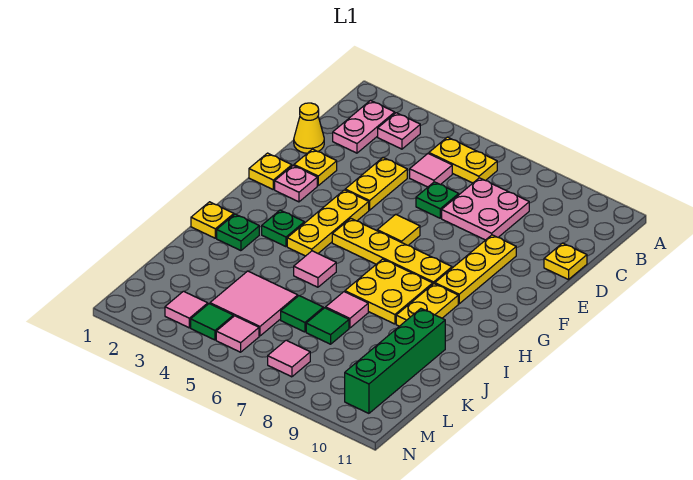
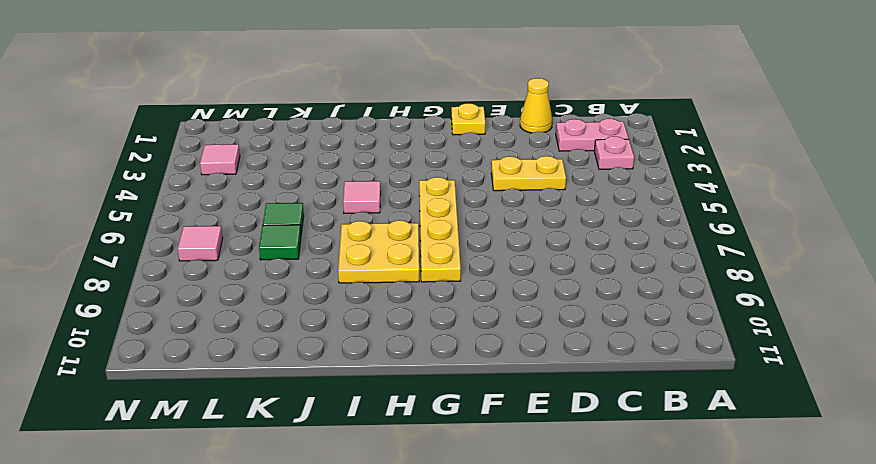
none -> yellow plate B5:B6 level 1
none -> pink tile C5 level 1
none -> pink plate C7:D8 level 1
none -> green plate D6 level 1

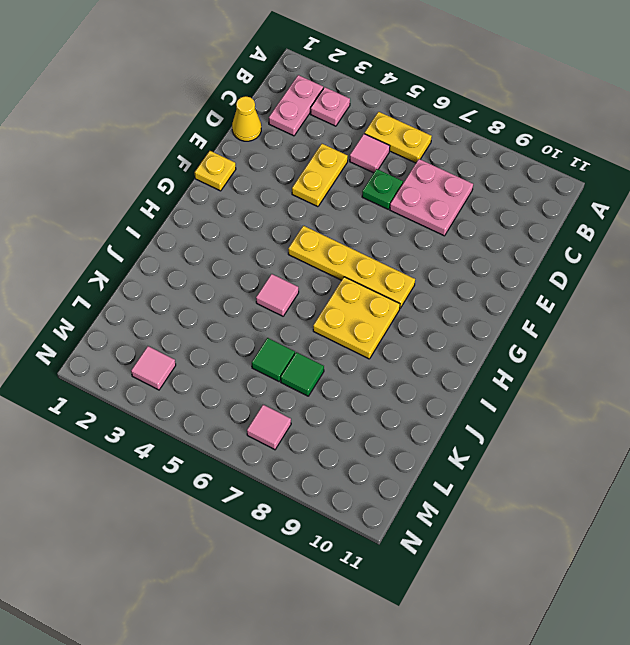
none -> yellow plate D11 level 1
none -> yellow plate E2 level 1
none -> yellow plate E9:G9 level 1
none -> pink plate F2 level 1

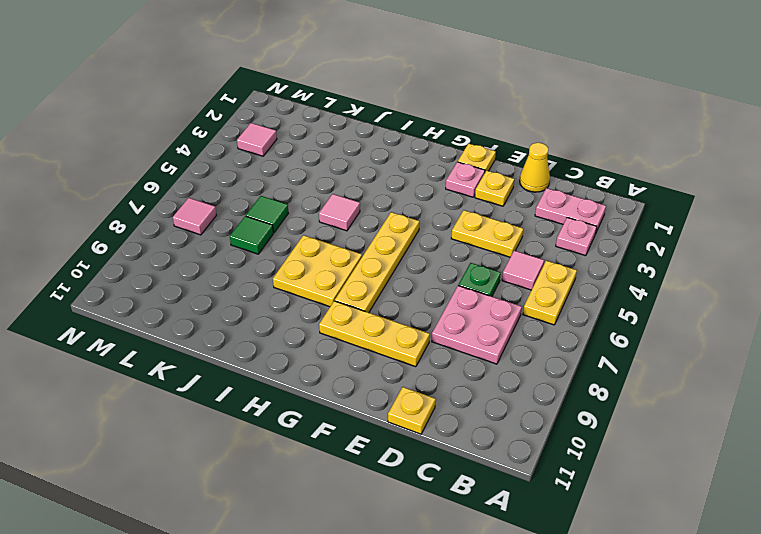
none -> yellow plate F4:H4 level 1
none -> yellow tile F6 level 1
none -> green plate H3 level 1
none -> yellow plate H9:I9 level 1

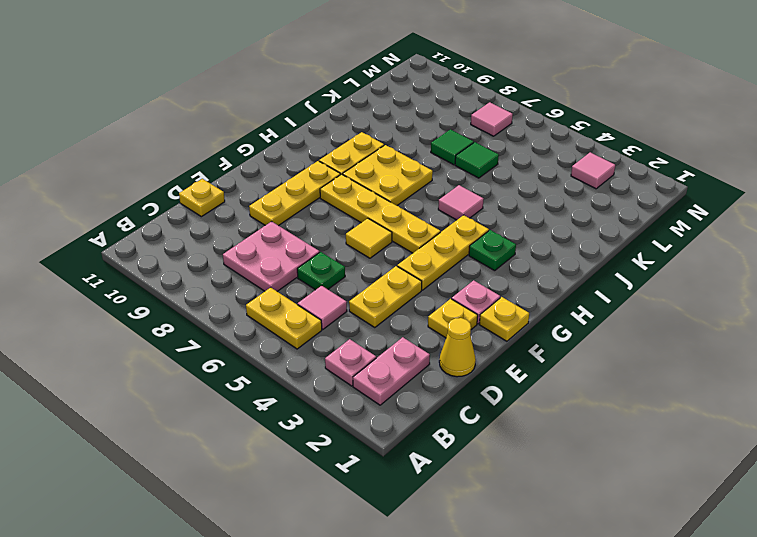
none -> yellow plate I1 level 1
none -> green plate I2 level 1
none -> pink tile J7 level 1
none -> green brick J10:M10 level 1

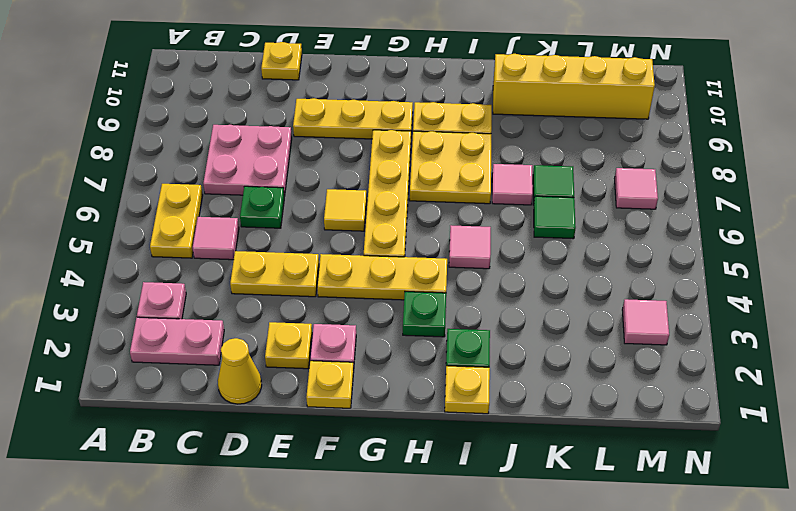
yellow brick J10:M10 level 1 -> green brick J10:M10 level 1
none -> pink tile K4:L5 level 1
none -> green tile M4 level 1
none -> pink tile M5 level 1

